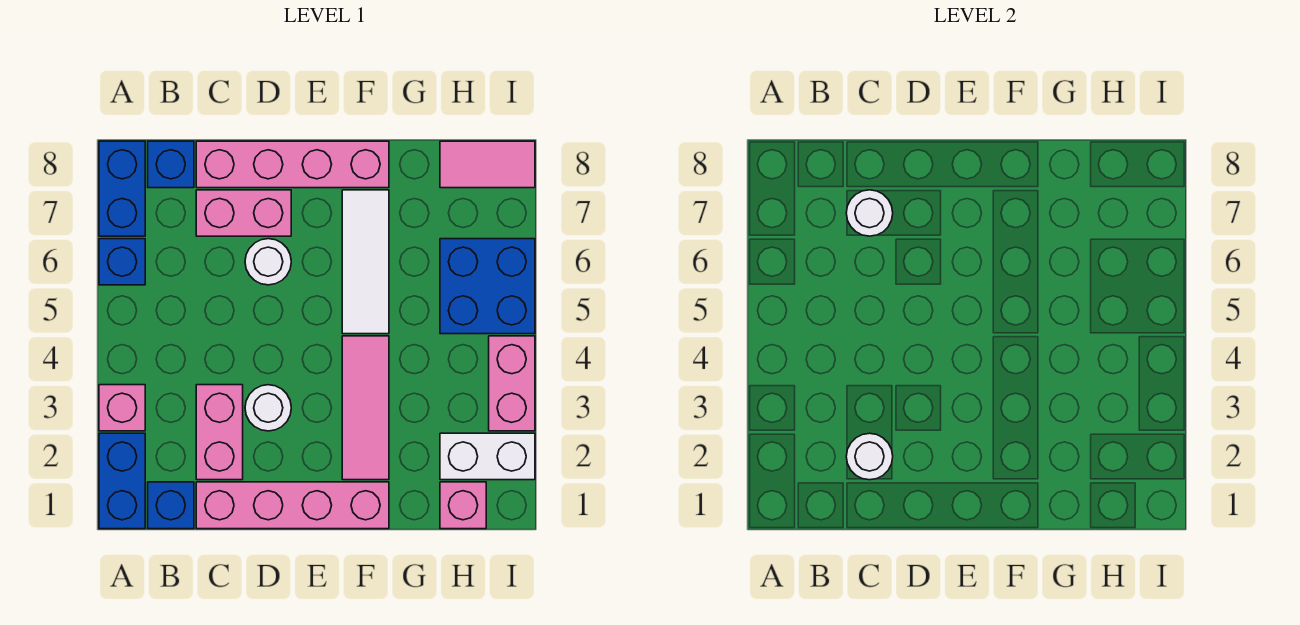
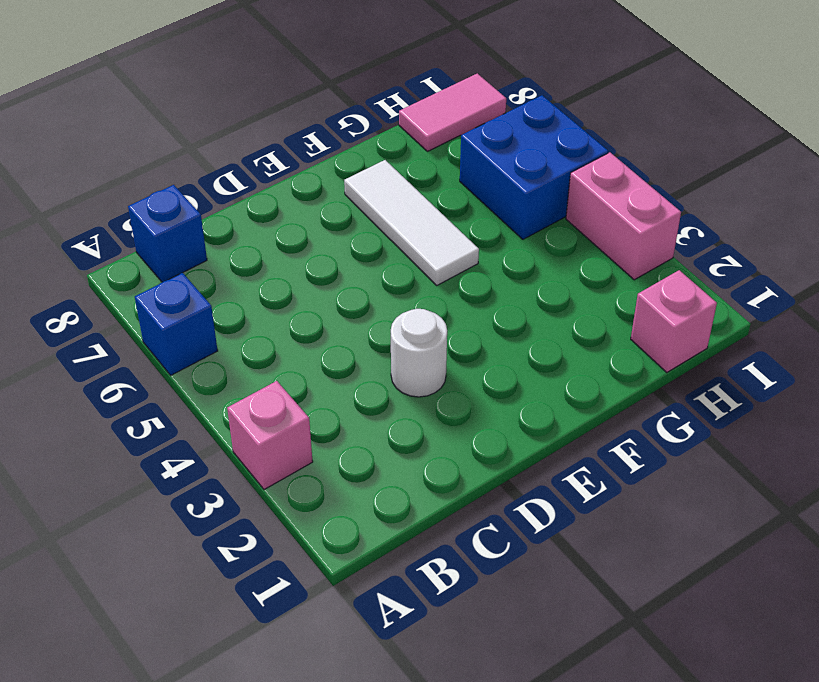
none -> blue brick A1:A2 level 1
none -> blue brick A7:A8 level 1
none -> blue brick B1 level 1

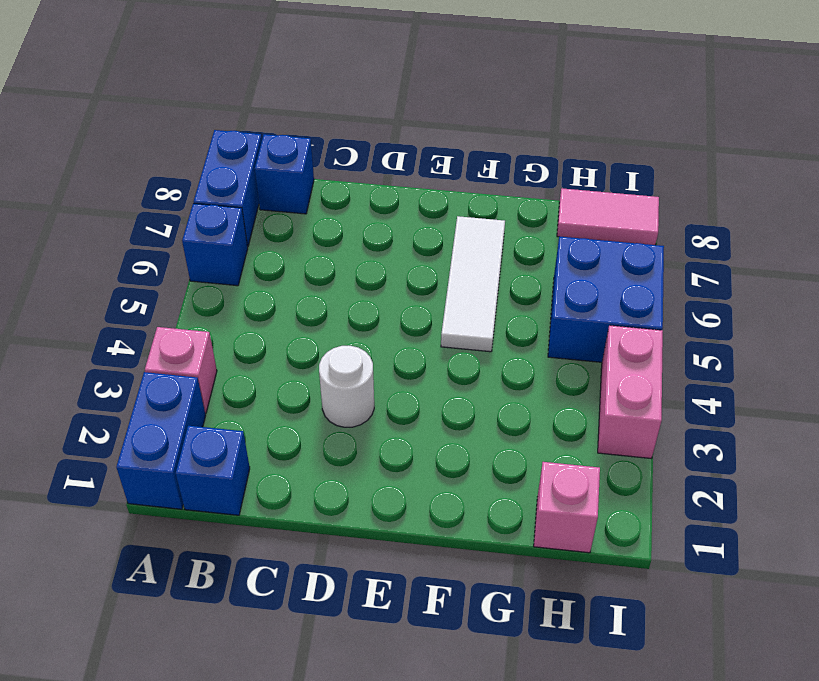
none -> pink brick C1:F1 level 1
none -> pink brick C2:C3 level 1
none -> pink brick C7:D7 level 1

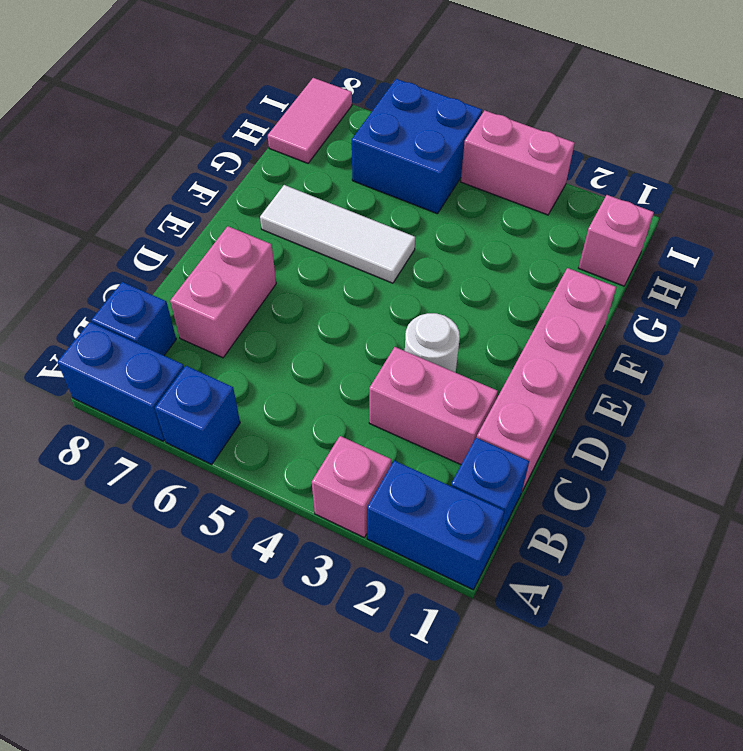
none -> pink brick C8:F8 level 1
none -> white round brick D6 level 1
none -> pink tile F2:F4 level 1

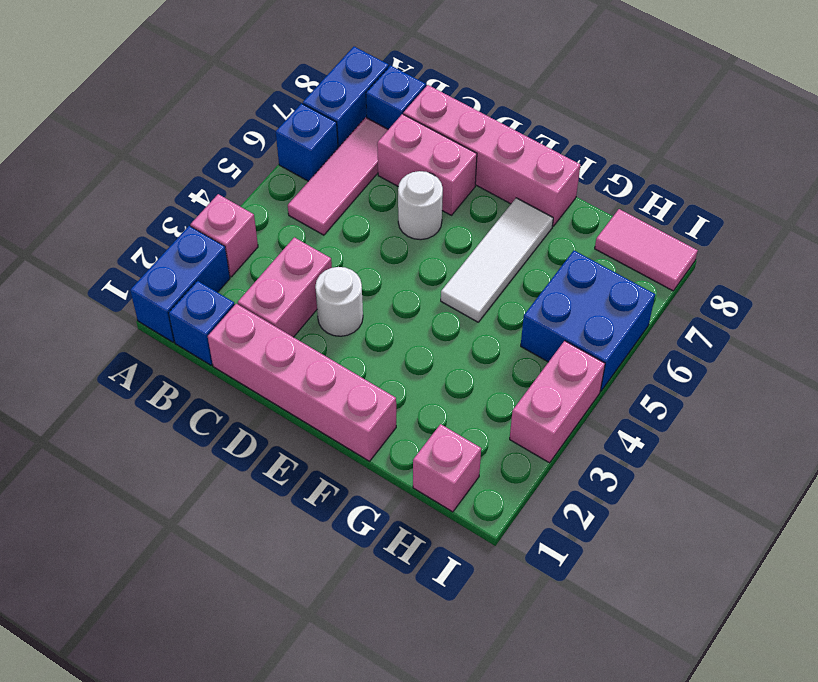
pink tile B5:B7 level 1 -> pink tile F2:F4 level 1
none -> white brick H2:I2 level 1
none -> white round brick C2 level 2
none -> white round brick C7 level 2

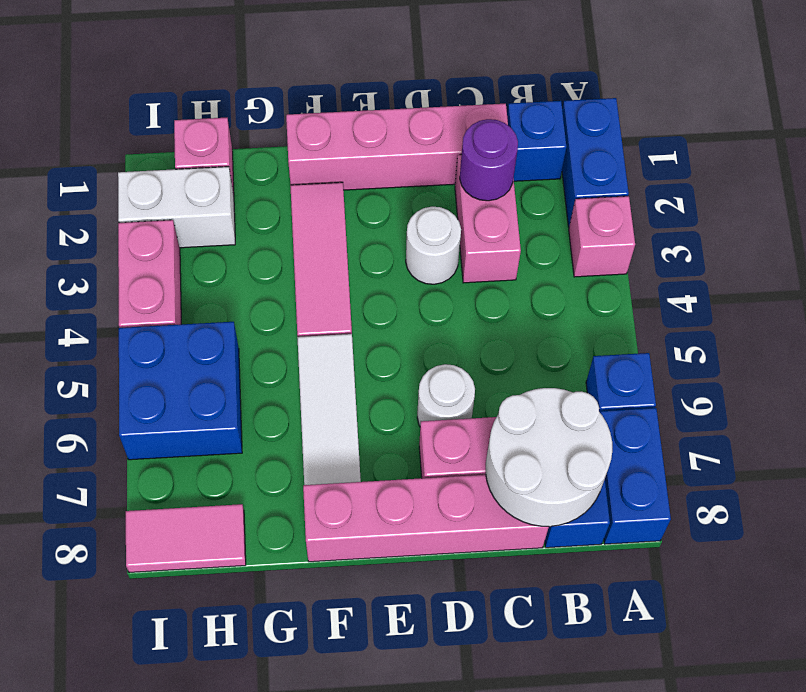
white round brick B7:C8 level 2 -> white round brick C7 level 2
purple round brick C2 level 2 -> white round brick C2 level 2

